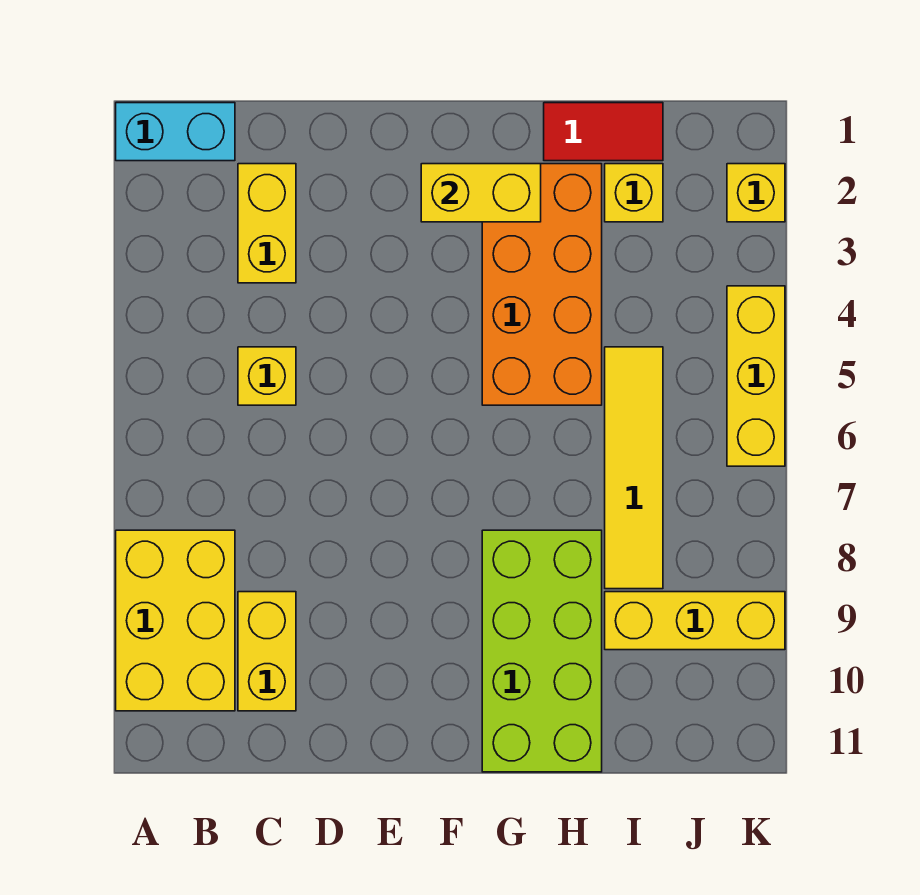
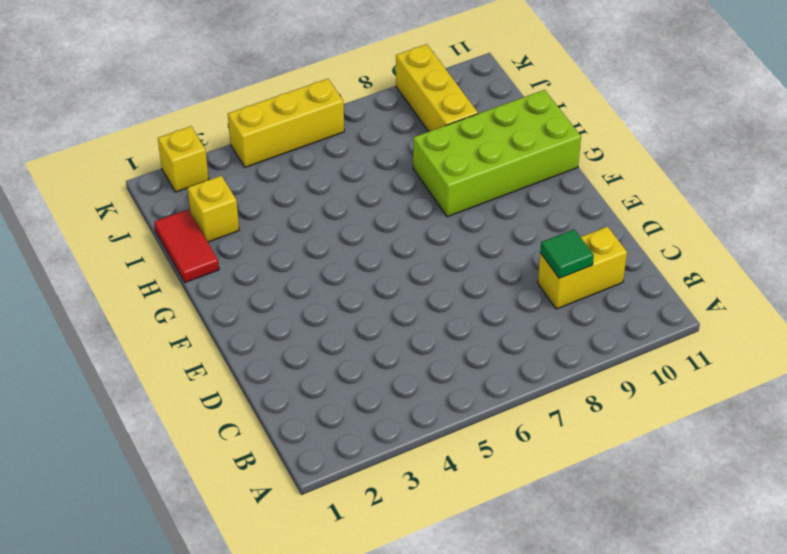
green tile C9 level 2 -> none
none -> cyan brick A1:B1 level 1
none -> yellow brick A8:B10 level 1
none -> yellow brick C2:C3 level 1

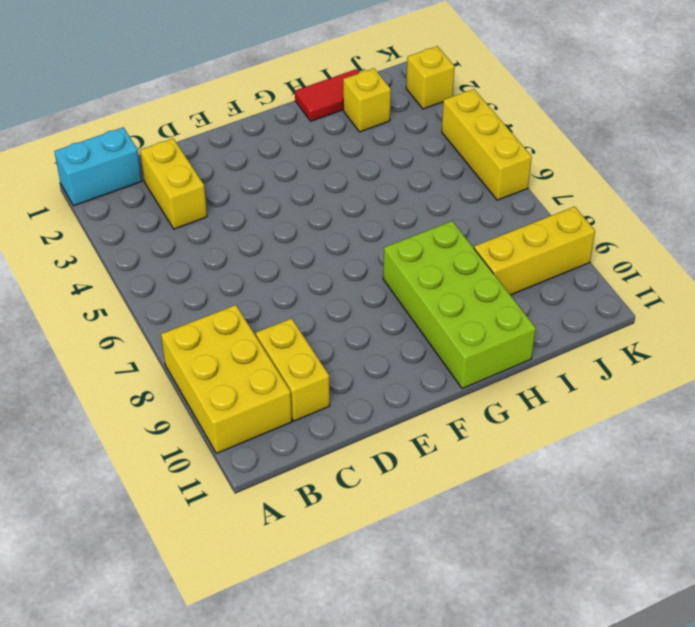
none -> yellow brick C5 level 1
none -> orange brick G2:H5 level 1
none -> yellow tile I5:I8 level 1

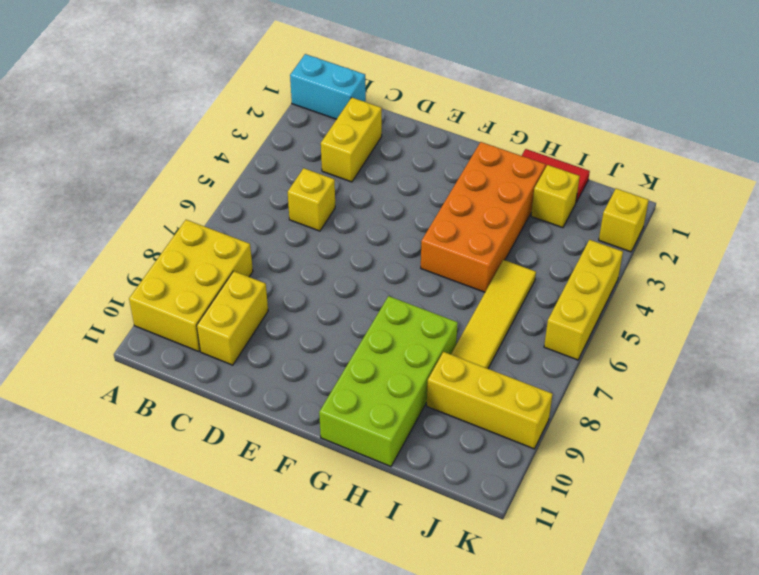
none -> yellow brick F2:G2 level 2

